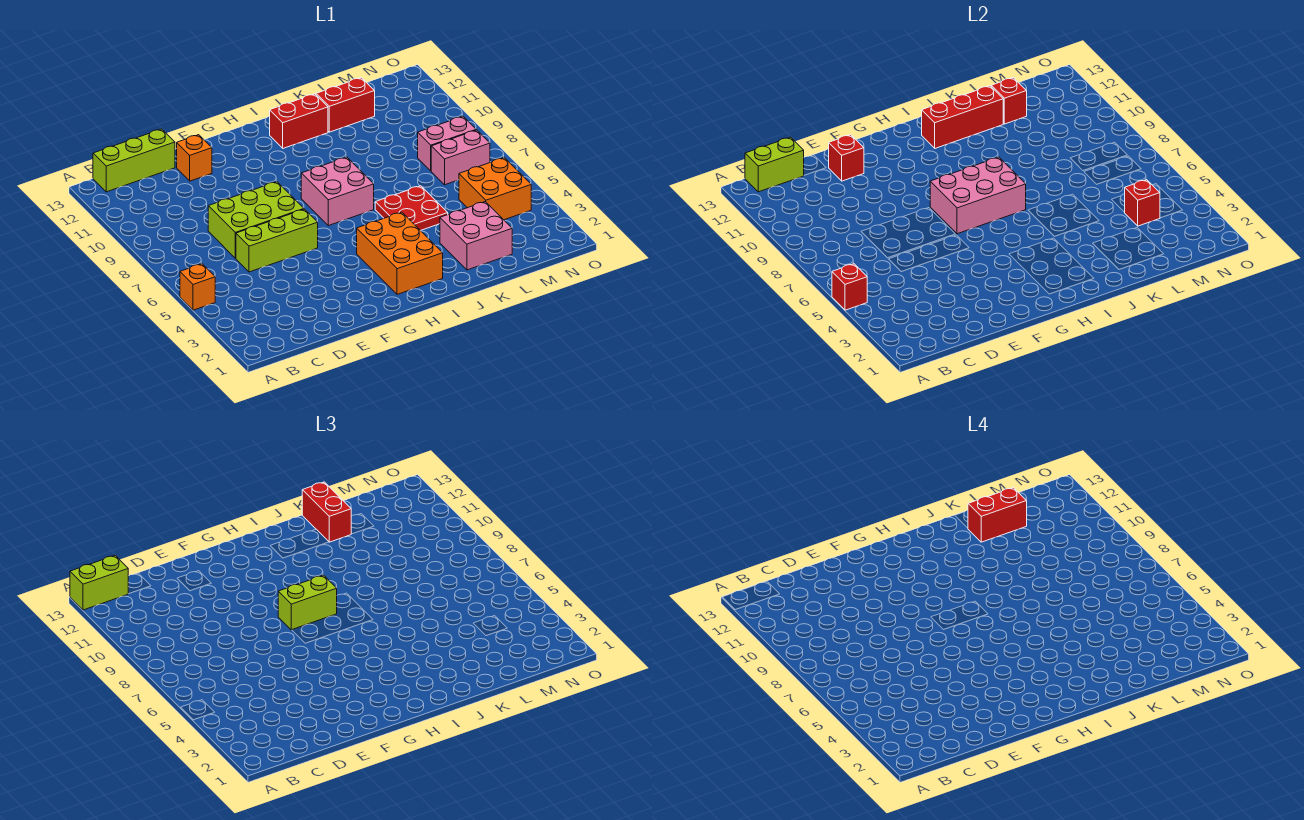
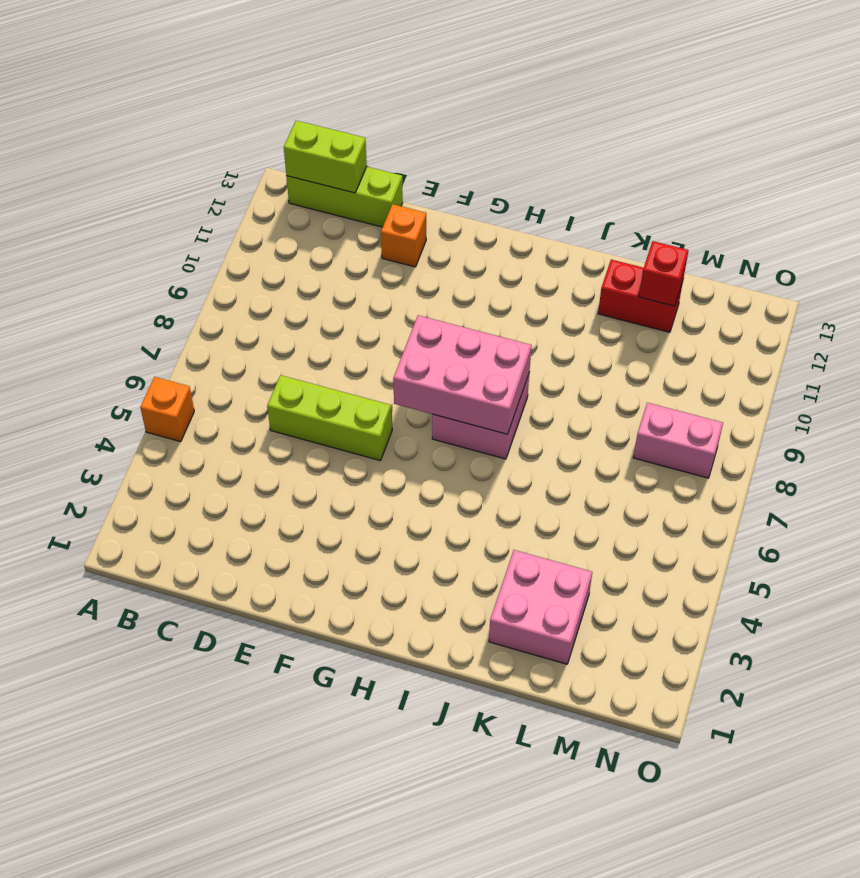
none -> lime brick D7:F8 level 1
none -> orange brick H2:I4 level 1
none -> red brick I12:J12 level 1

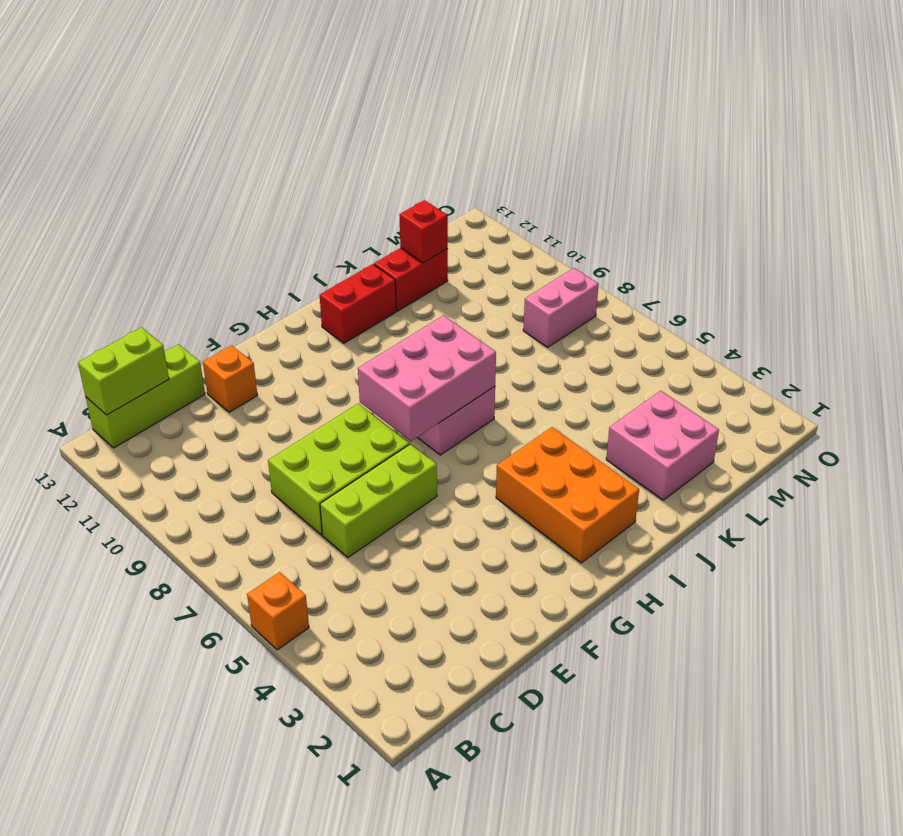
none -> red plate J5:K6 level 1
none -> orange brick M4:N5 level 1
none -> pink brick M7:N7 level 1

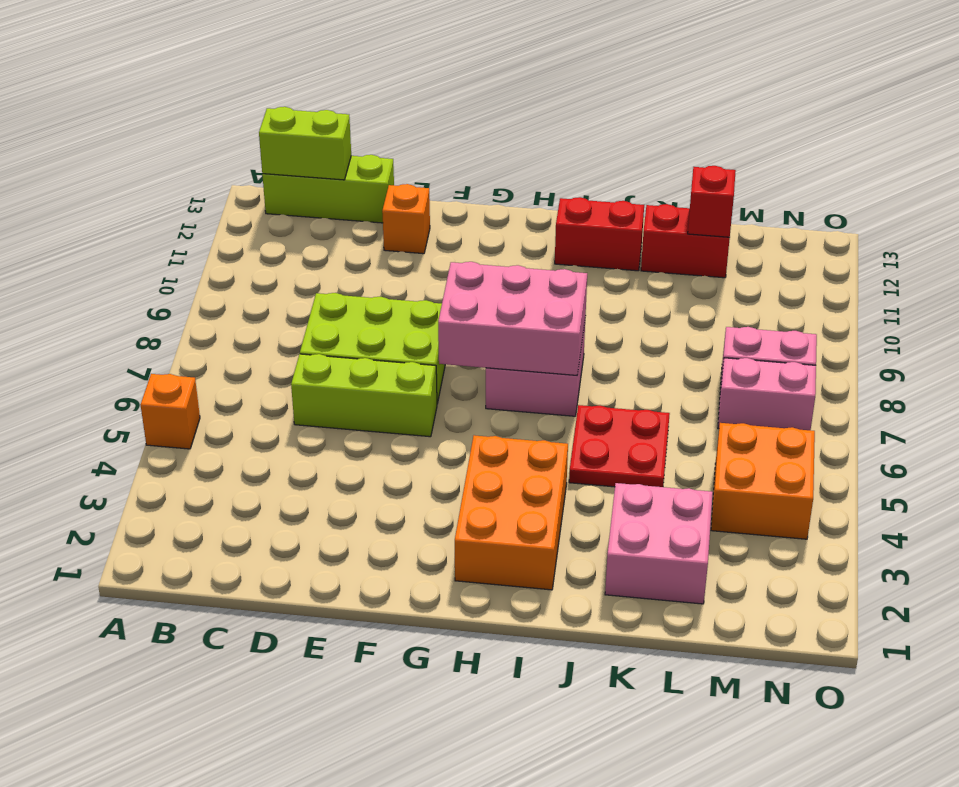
none -> red brick A5 level 2
none -> red brick E12 level 2
none -> red brick I12:K12 level 2

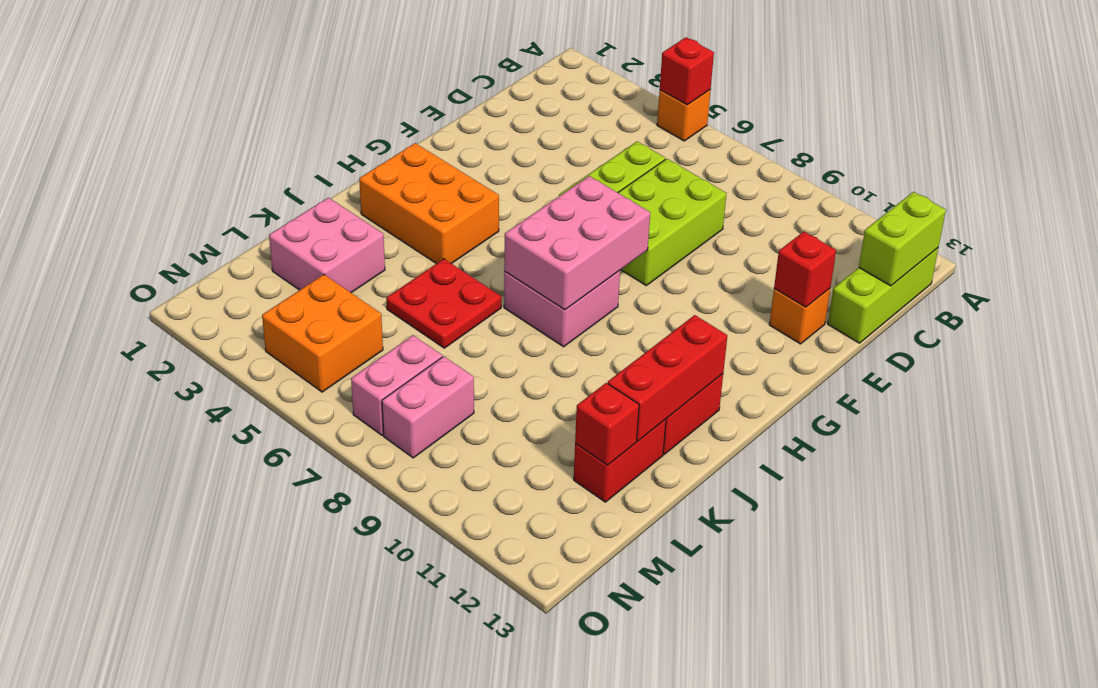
none -> red brick M4 level 2
none -> lime brick A13:B13 level 3
none -> lime brick G8:H8 level 3

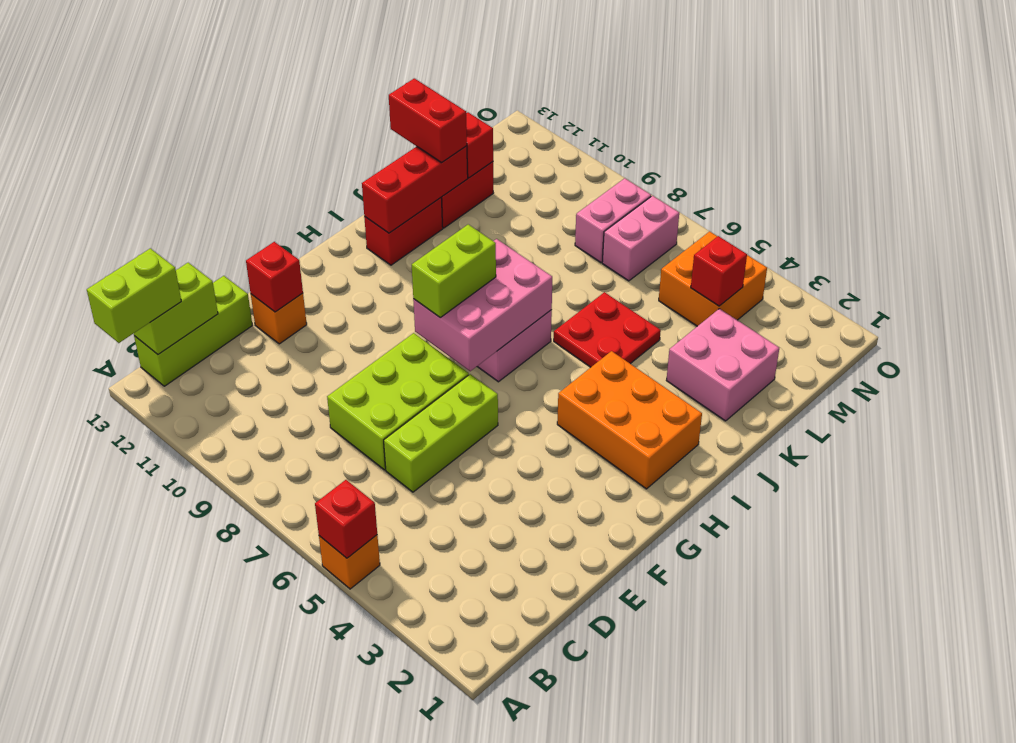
none -> red brick K12:L12 level 4

